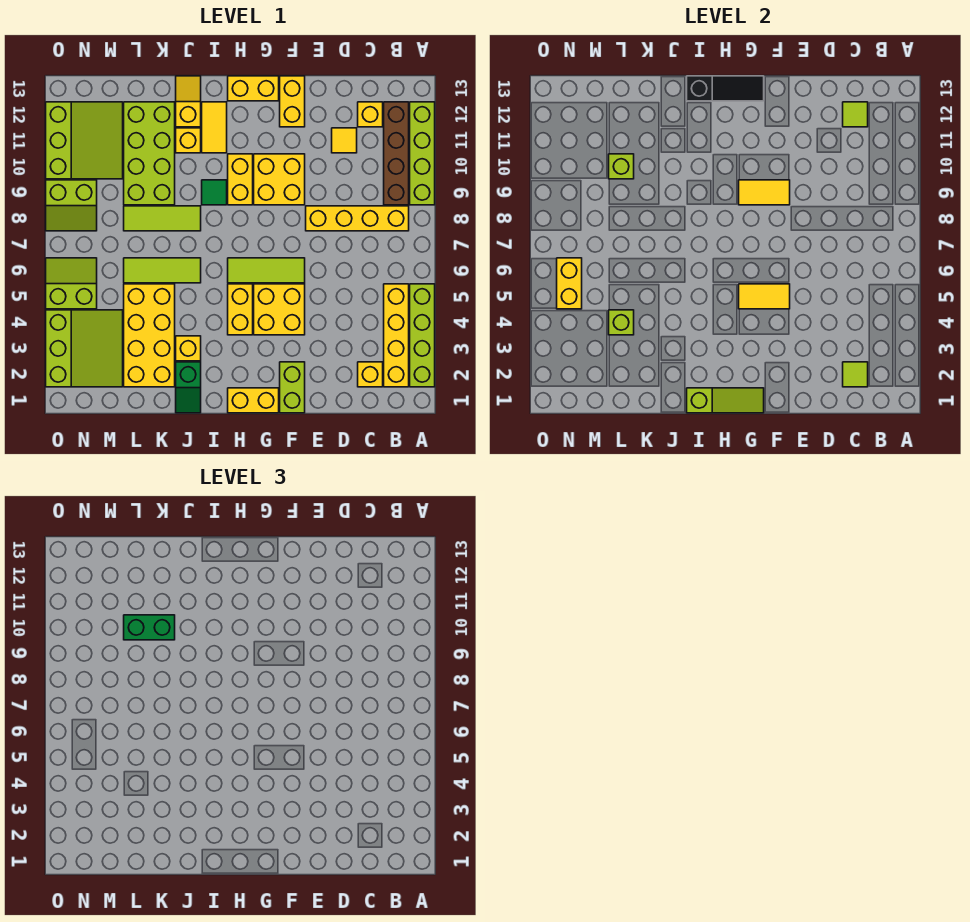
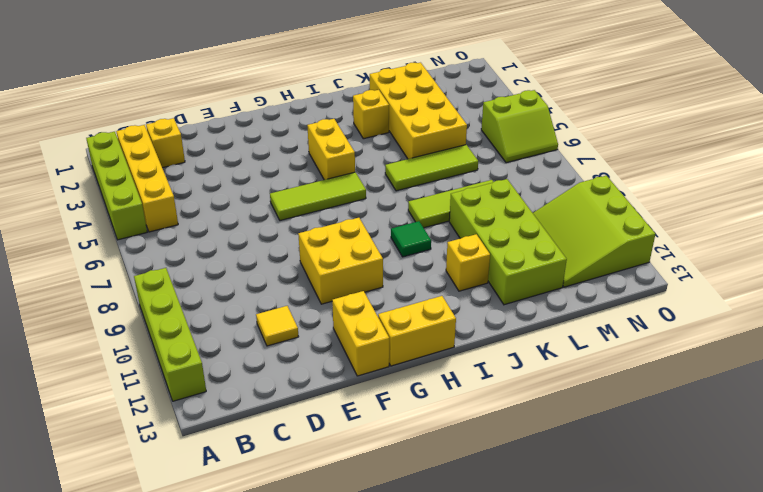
none -> yellow brick B8:E8 level 1
none -> brown brick B9:B12 level 1
none -> yellow brick C12 level 1
none -> lime brick F1:F2 level 1

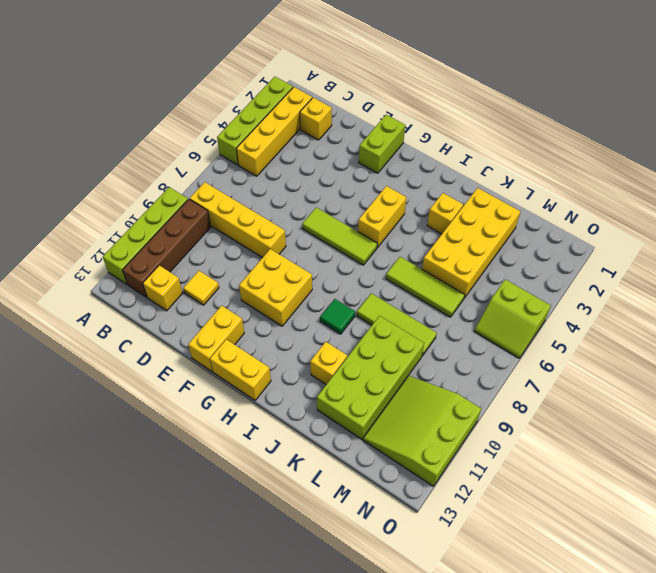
none -> yellow brick F4:G5 level 1
none -> yellow brick G1:H1 level 1
none -> yellow brick H9:H10 level 1
none -> yellow tile I11:I12 level 1

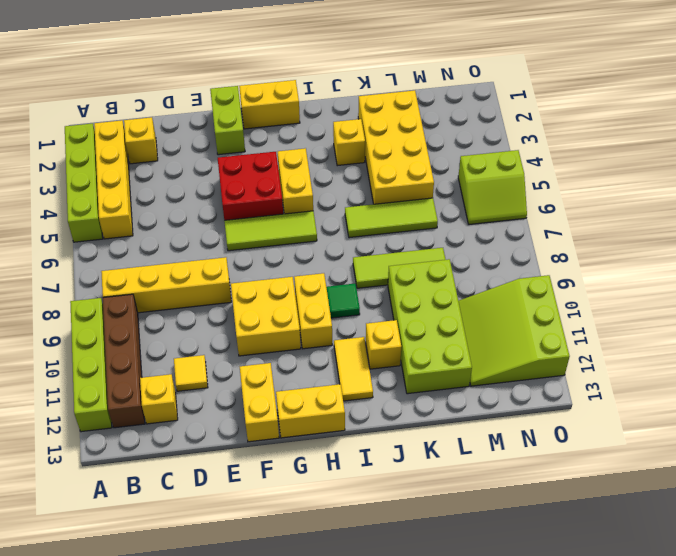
red brick F4:G5 level 1 -> yellow brick F4:G5 level 1
none -> green slope J1:J2 level 1 top 2
none -> yellow slope J12:J13 level 1 top 12
none -> lime slope M2:O4 level 1 top O
none -> lime slope N8:O9 level 1 top 9

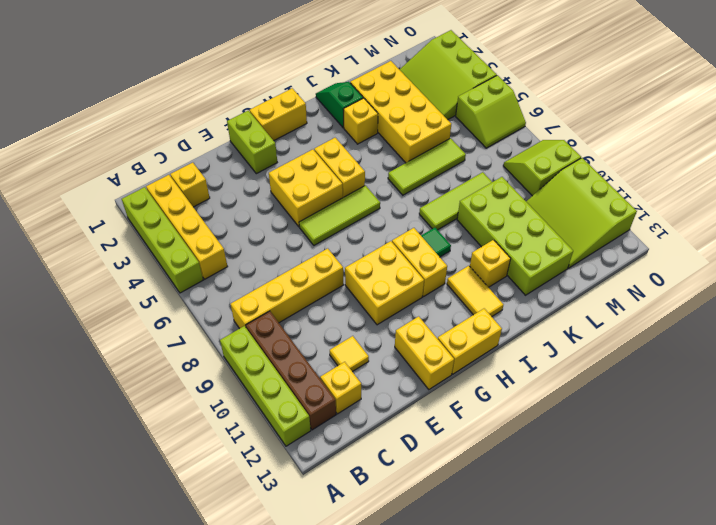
none -> yellow slope J12:J13 level 1 top 12
none -> lime tile C2 level 2
none -> lime tile C12 level 2
none -> yellow tile F5:G5 level 2

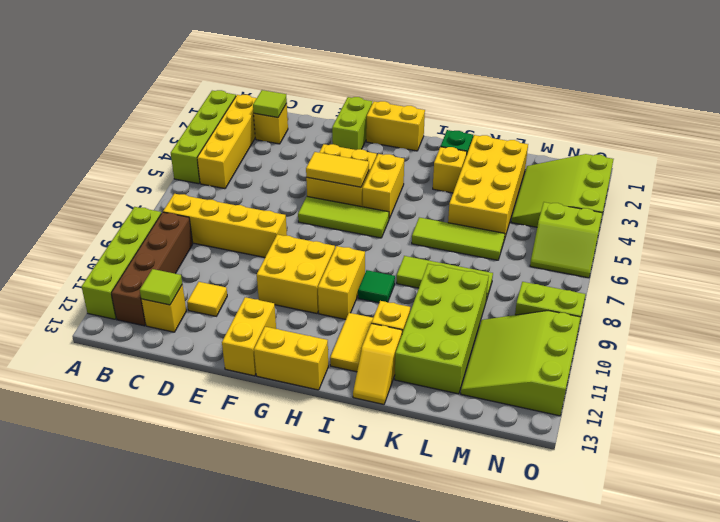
none -> yellow tile F9:G9 level 2
none -> lime slope G1:I1 level 2 top I
none -> black slope G13:I13 level 2 top I
none -> lime brick L4 level 2

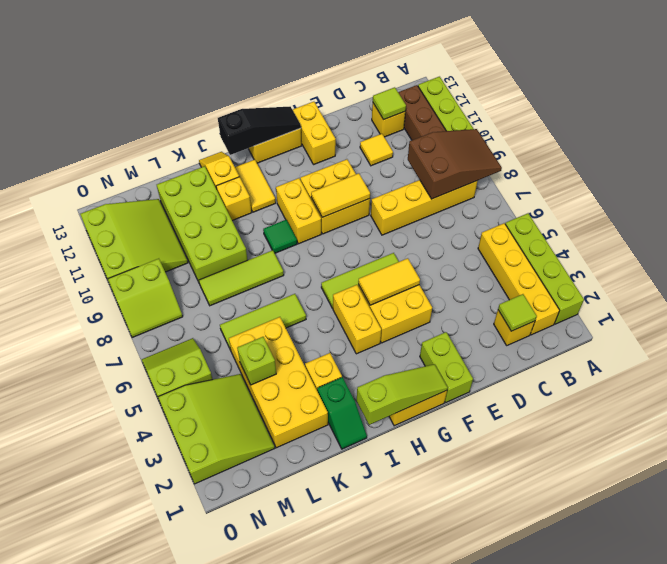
brown slope A8:C9 level 2 top C -> none
none -> lime brick L10 level 2
none -> yellow brick N5:N6 level 2
none -> green brick K10:L10 level 3

